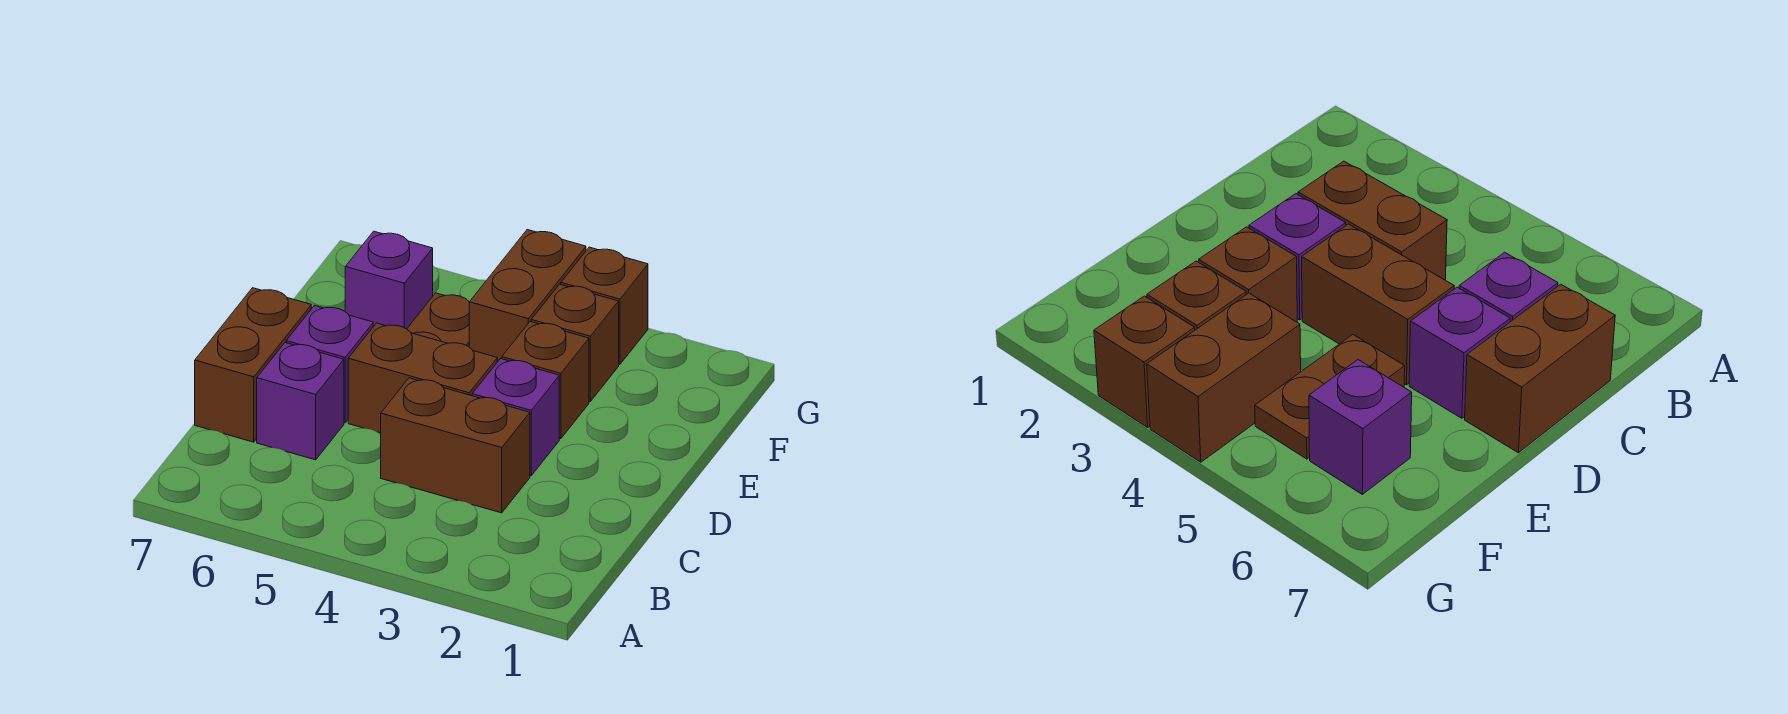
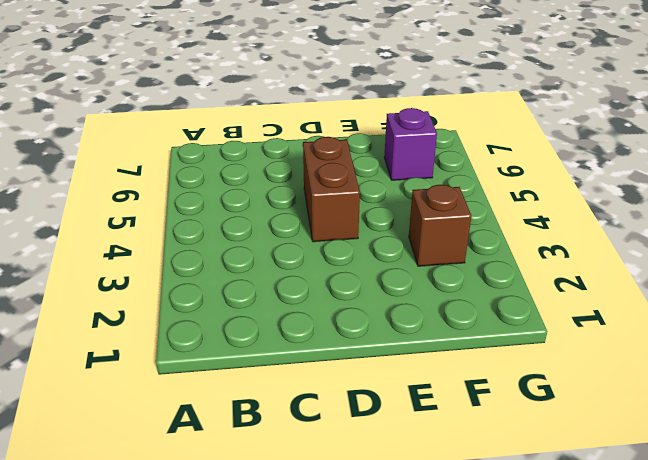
none -> brown brick C3:C4 level 1
none -> purple brick C6 level 1
none -> brown brick C7:D7 level 1

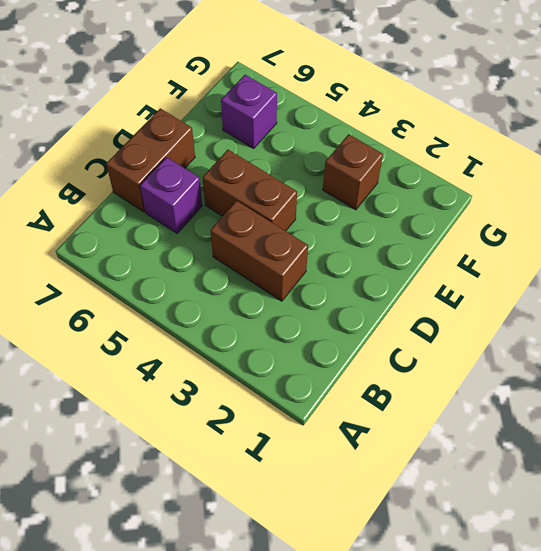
none -> purple brick D3 level 1
none -> purple brick D6 level 1
none -> brown brick E3 level 1

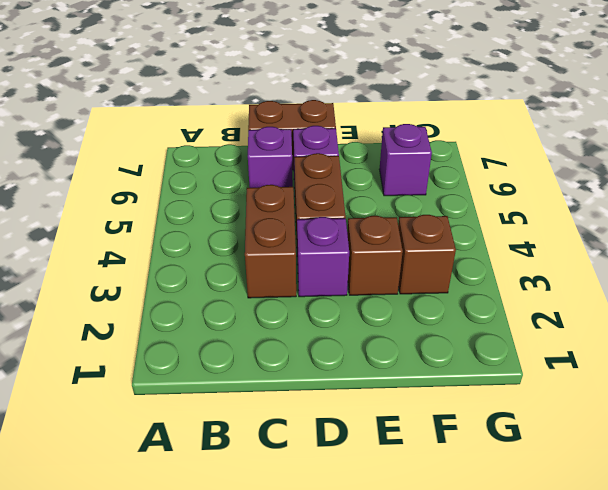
none -> brown plate E5:F5 level 1
none -> brown brick F4:G4 level 1
none -> brown brick G3 level 1

